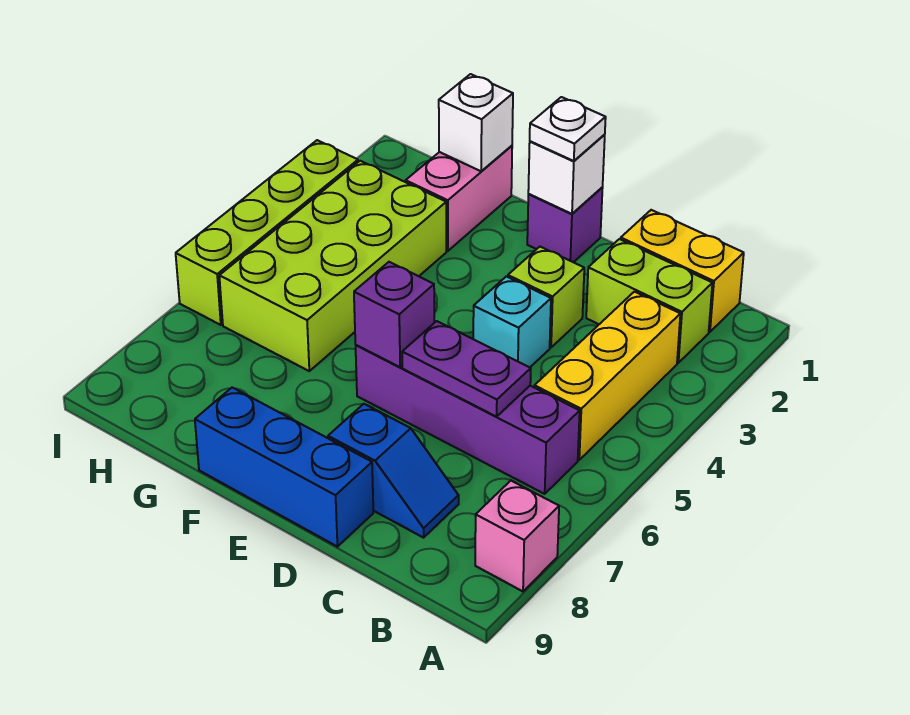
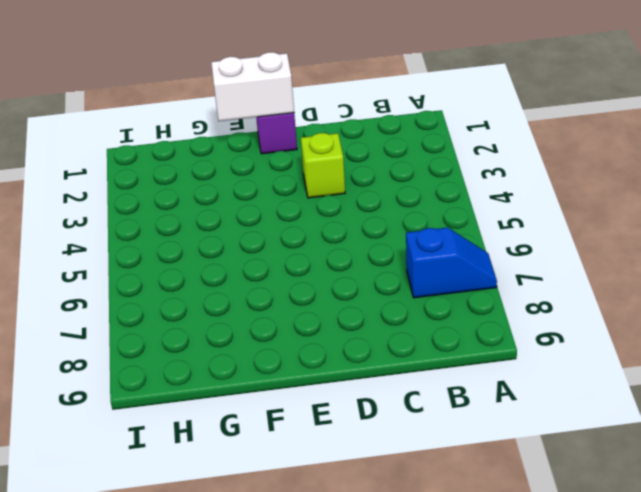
blue slope A7:B7 level 1 top B -> blue slope C8:D8 level 1 top D
white brick E1:F1 level 2 -> white brick E1 level 2
none -> pink brick A8 level 1
none -> yellow brick B1:C1 level 1
none -> lime brick B2:C2 level 1

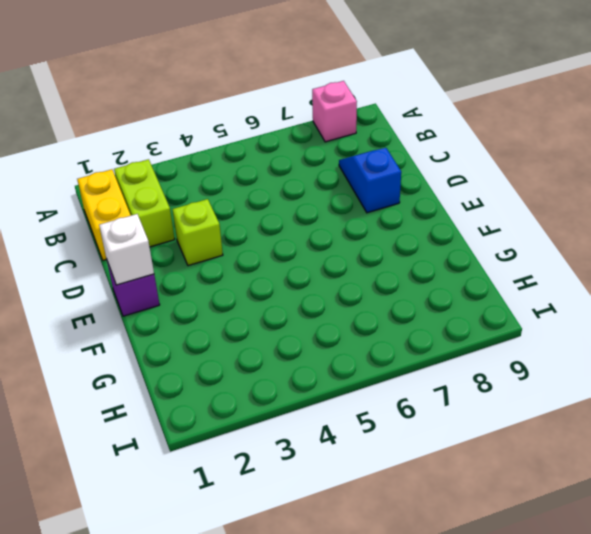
none -> yellow brick B3:B5 level 1
none -> purple brick B6:E6 level 1
none -> cyan brick D4 level 1

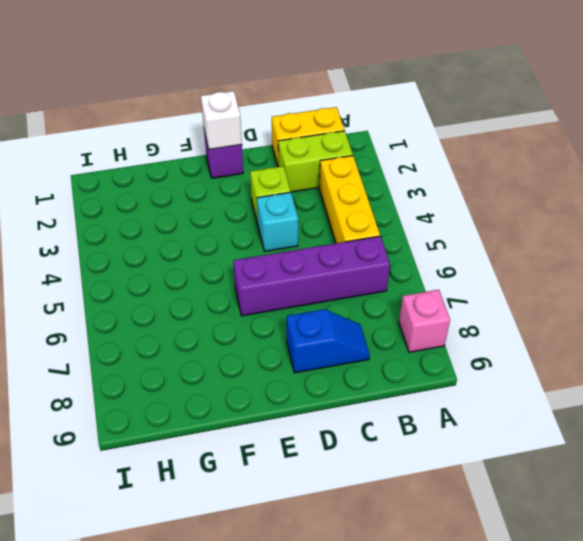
none -> blue brick D9:F9 level 1
none -> pink brick G1:G2 level 1
none -> lime brick G3:H6 level 1

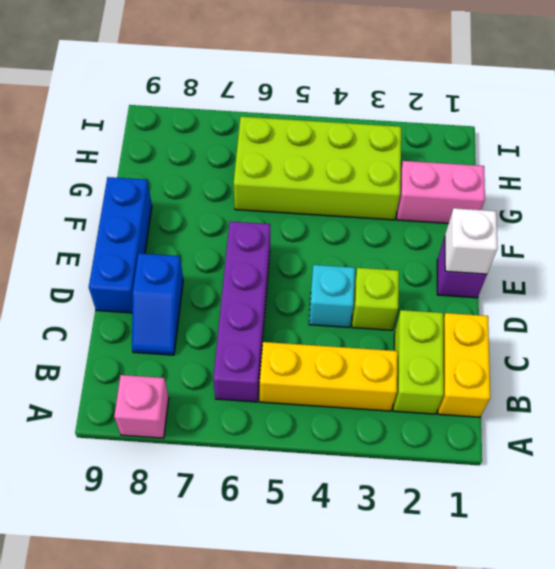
none -> lime brick I3:I6 level 1
none -> purple plate C6:D6 level 2
none -> purple brick E6 level 2

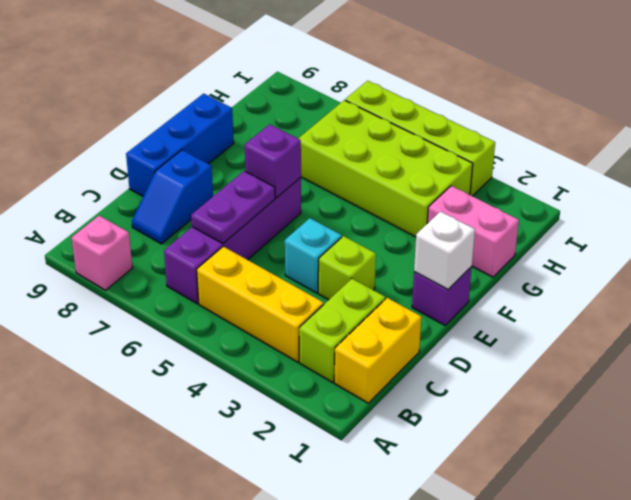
none -> white brick G1 level 2
none -> white plate E1 level 3

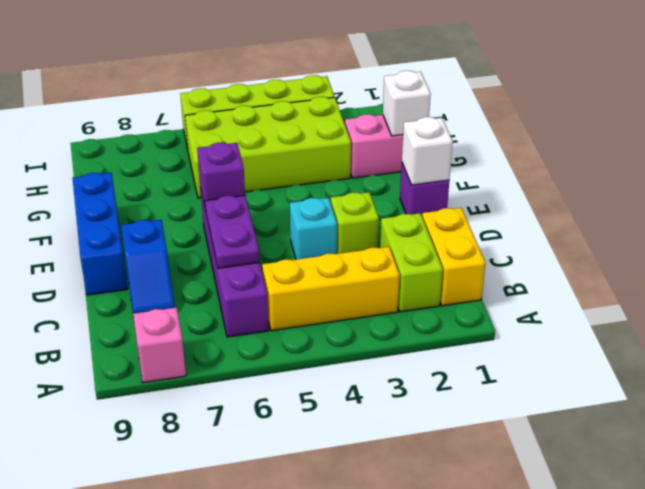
none -> white plate E1 level 3

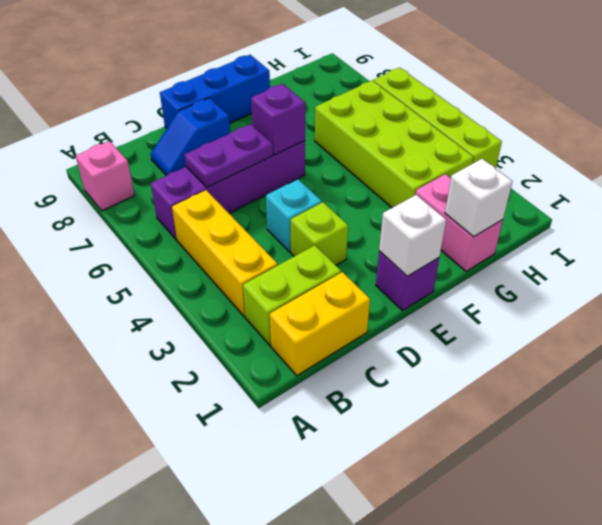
none -> white plate E1 level 3

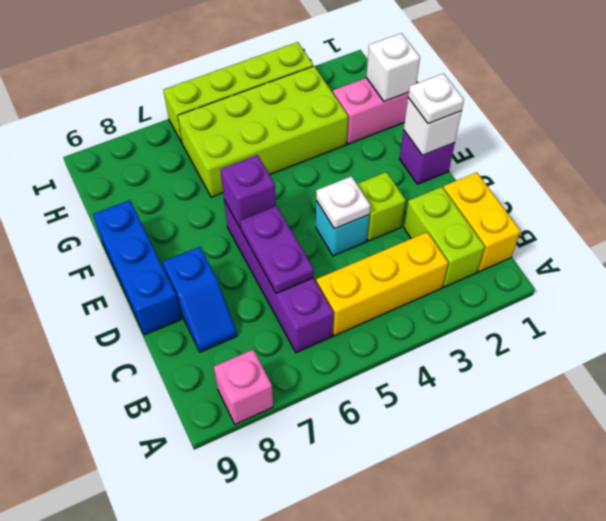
white plate D4 level 2 -> none

